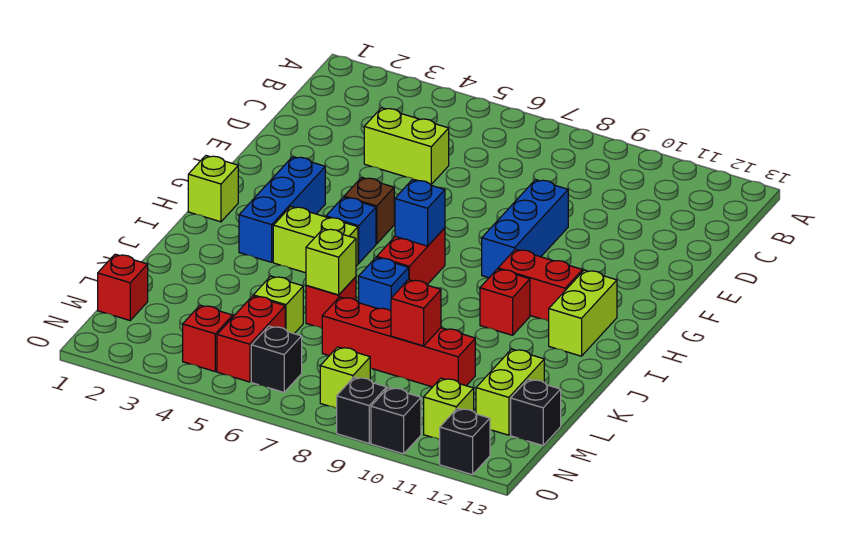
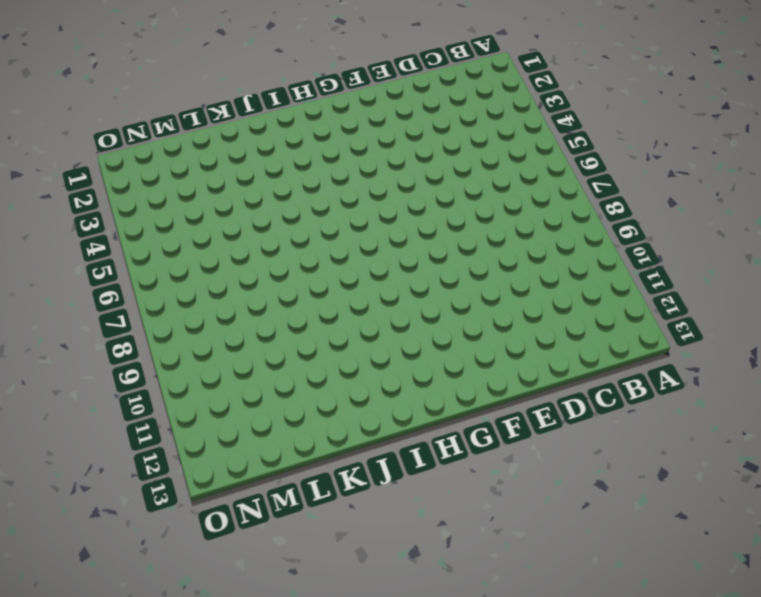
none -> lime brick D4:D5 level 1
none -> blue brick E9:G9 level 1
none -> blue brick G3:I3 level 1

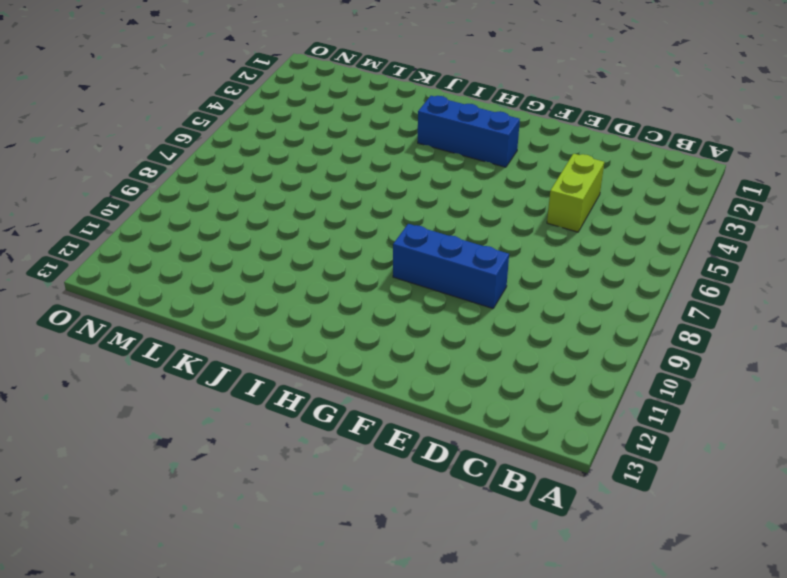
none -> brown brick G5 level 1
none -> lime brick H1 level 1
none -> blue brick H5 level 1

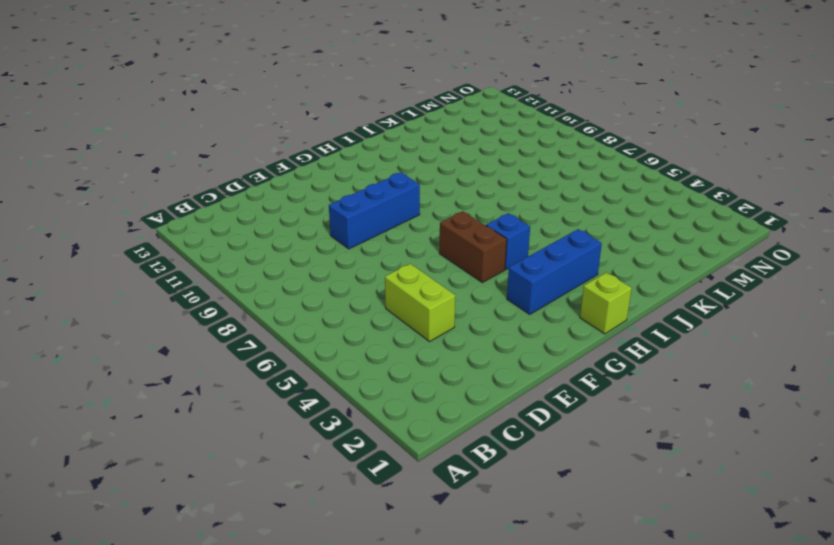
brown brick G5:G6 level 1 -> brown brick G5 level 1
none -> red brick H7:I7 level 1
none -> red brick H10:H11 level 1
none -> lime brick H12:I12 level 1

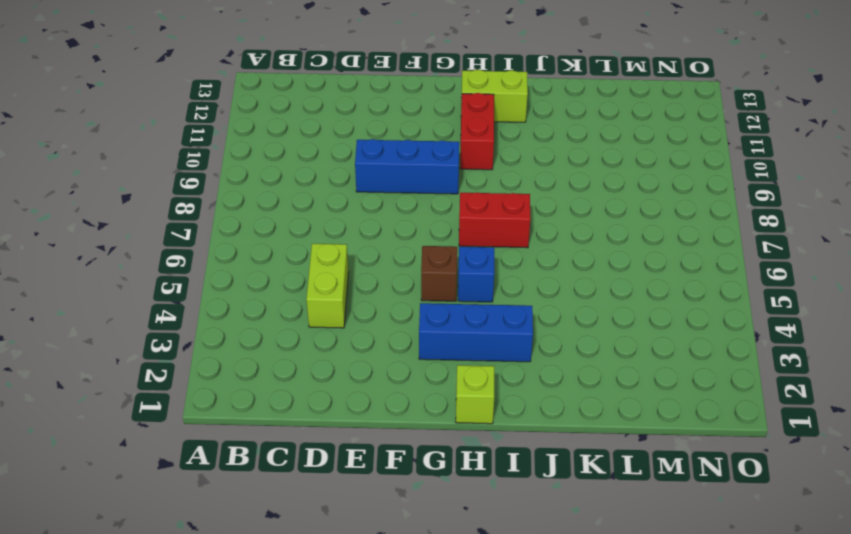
none -> lime brick I4:I5 level 1
none -> red brick I10 level 1
none -> blue brick J7 level 1

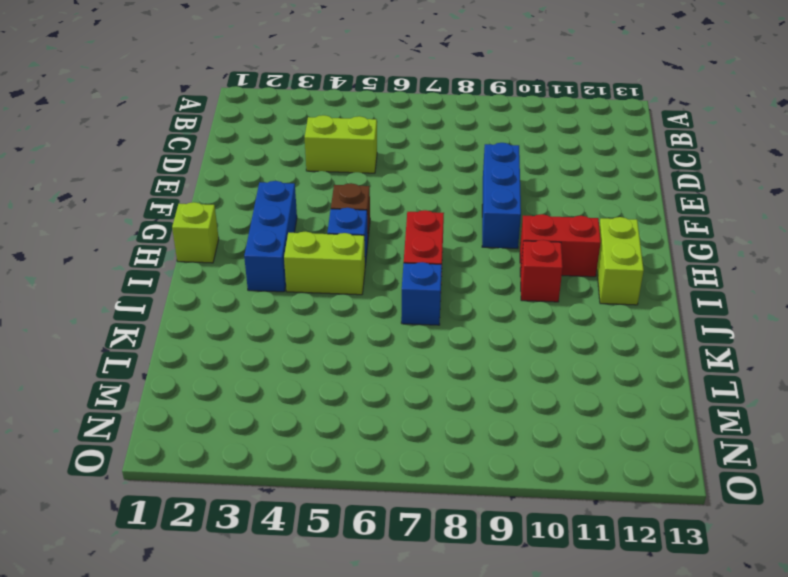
none -> red brick K6 level 1
none -> lime brick L5 level 1
none -> red brick L7:L10 level 1

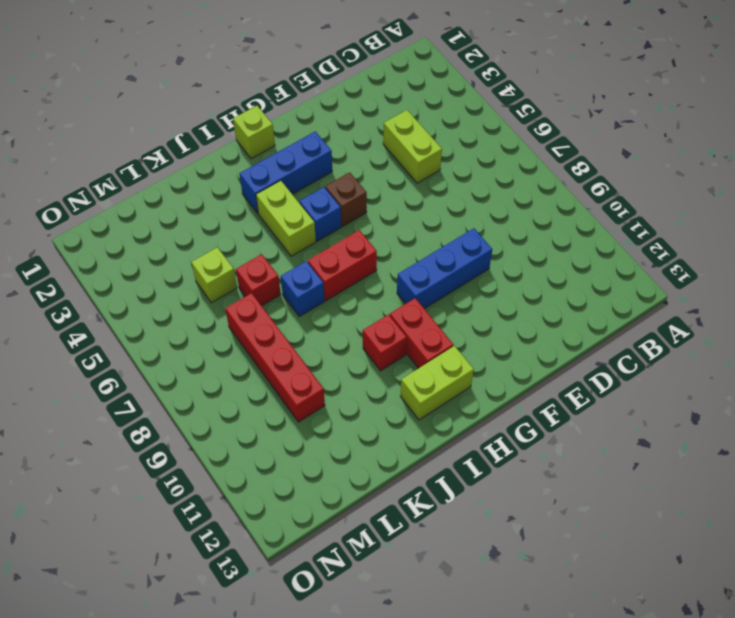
none -> lime brick L12:M12 level 1
none -> red brick M1 level 1
none -> red brick M5:N5 level 1

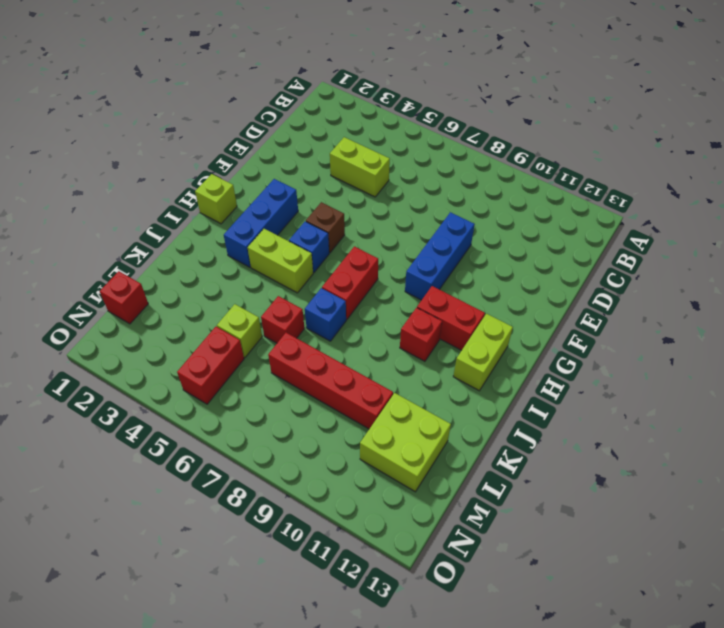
lime brick L11:M12 level 1 -> lime brick L12:M12 level 1
none -> black brick M13 level 1
none -> red brick N4 level 1
none -> black brick N6 level 1

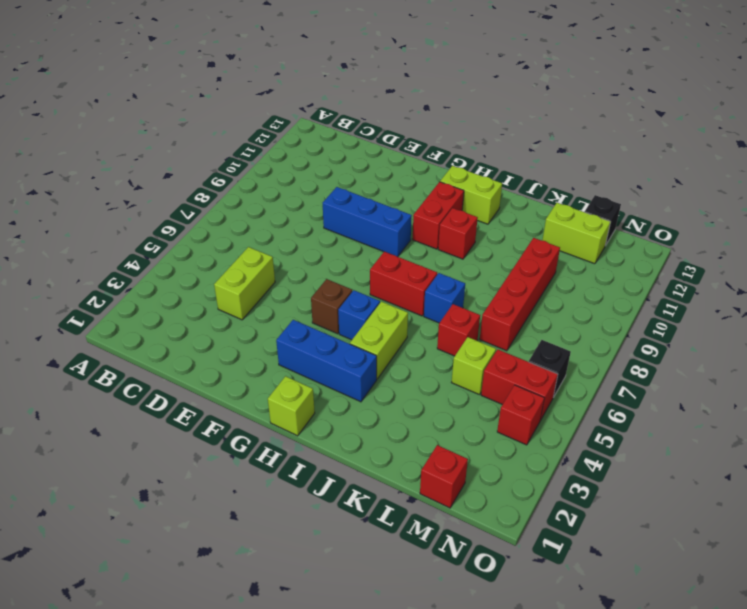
none -> lime brick N8 level 1
none -> lime brick N11 level 1
none -> black brick O9 level 1

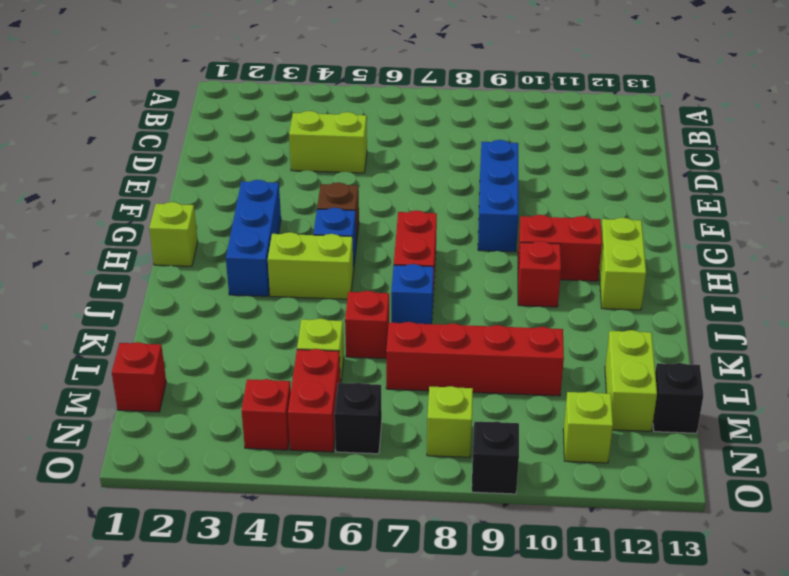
none -> black brick O10 level 1
none -> black brick O12 level 1
none -> blue brick H7 level 2

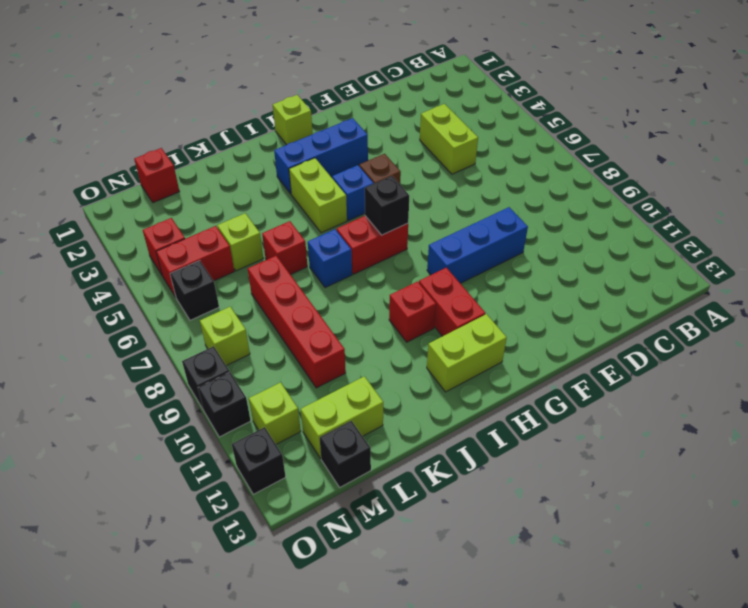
black brick H7 level 2 -> blue brick H7 level 2
none -> lime brick K6 level 2
none -> red brick L9 level 2

